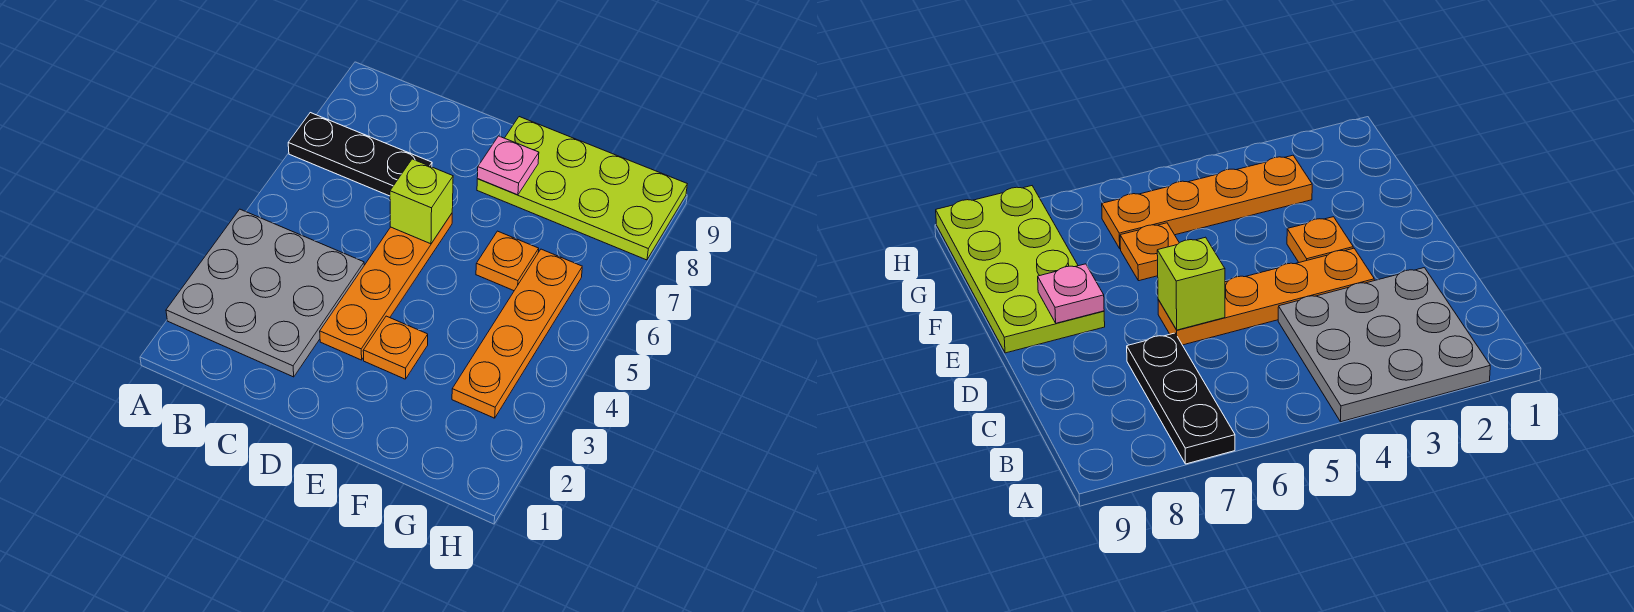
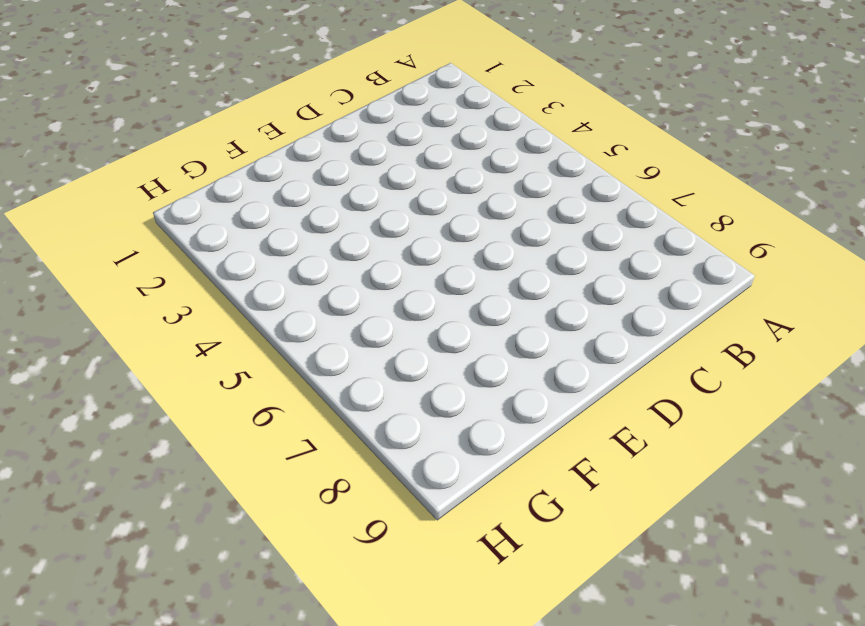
none -> grey plate A2:C4 level 1
none -> black plate A7:C7 level 1

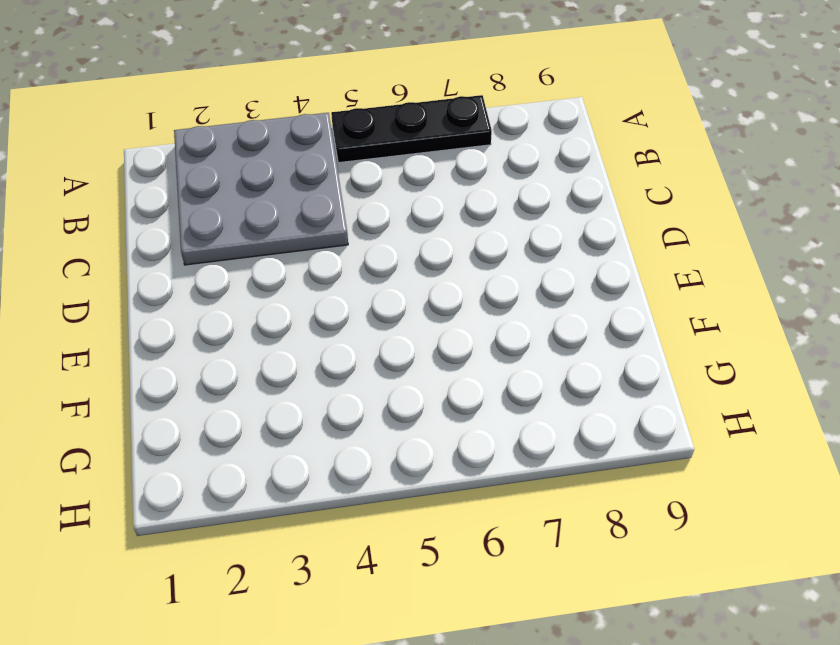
black plate A5:A7 level 1 -> black plate A7:C7 level 1
none -> orange plate D3:D6 level 1
none -> orange plate E3 level 1

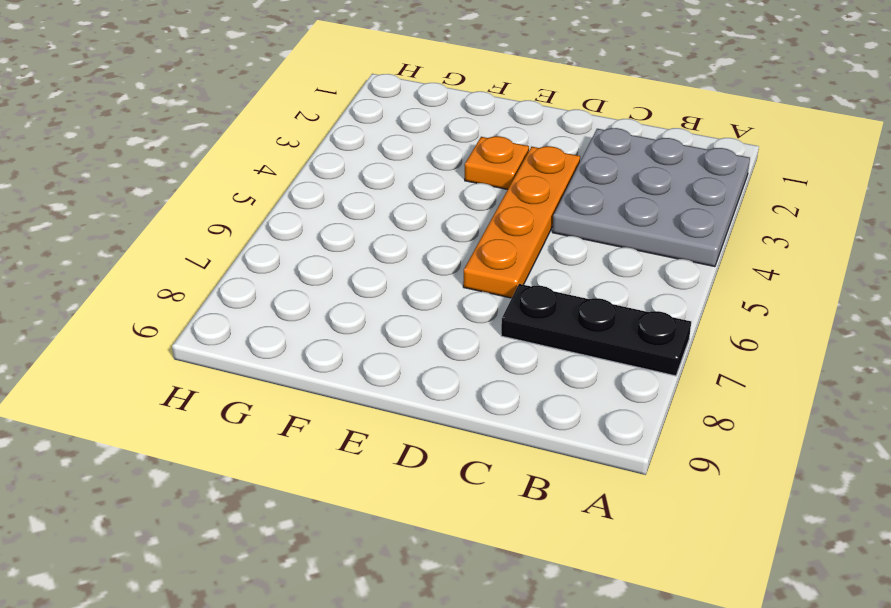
none -> lime plate E8:H9 level 1
none -> orange plate F6 level 1

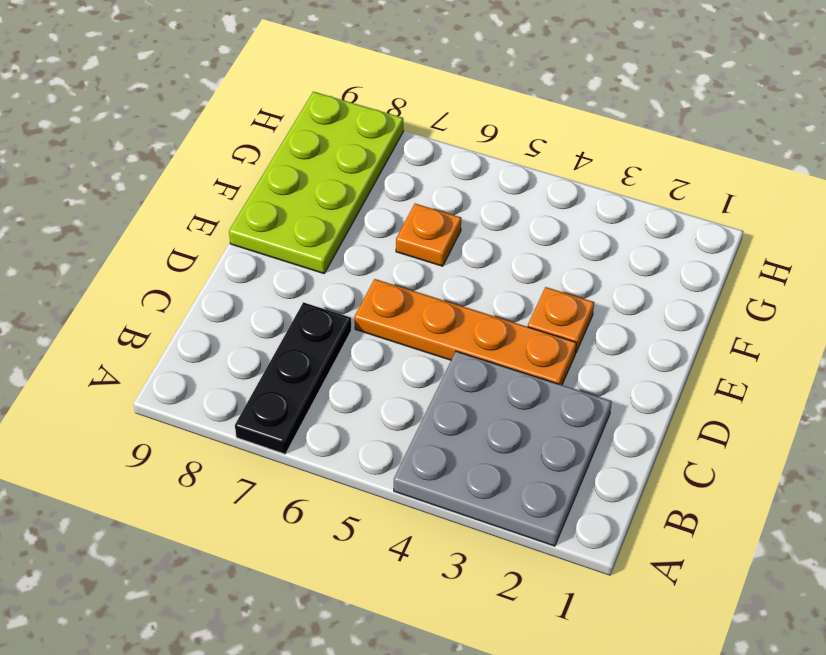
none -> orange plate G3:G6 level 1
none -> lime brick D6 level 2

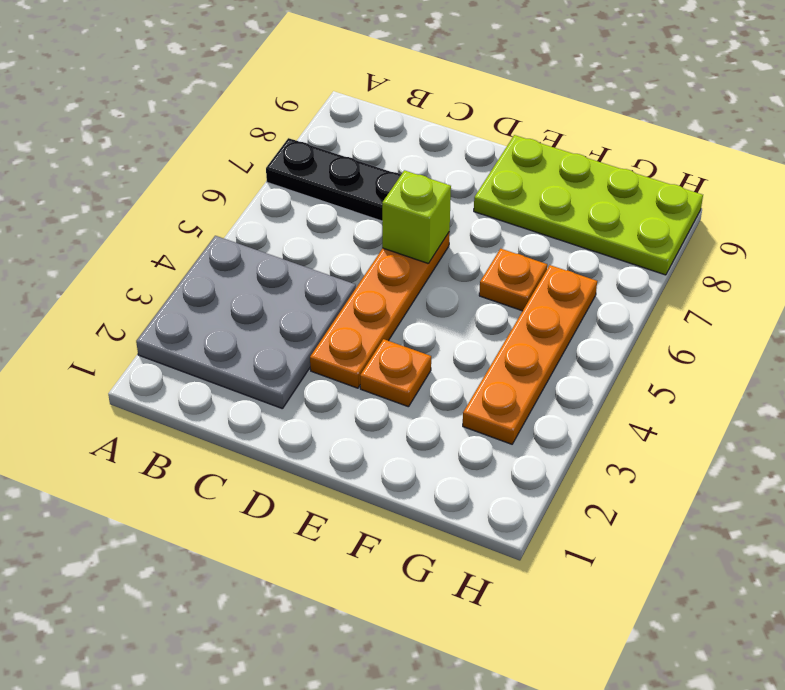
none -> pink plate E8 level 2

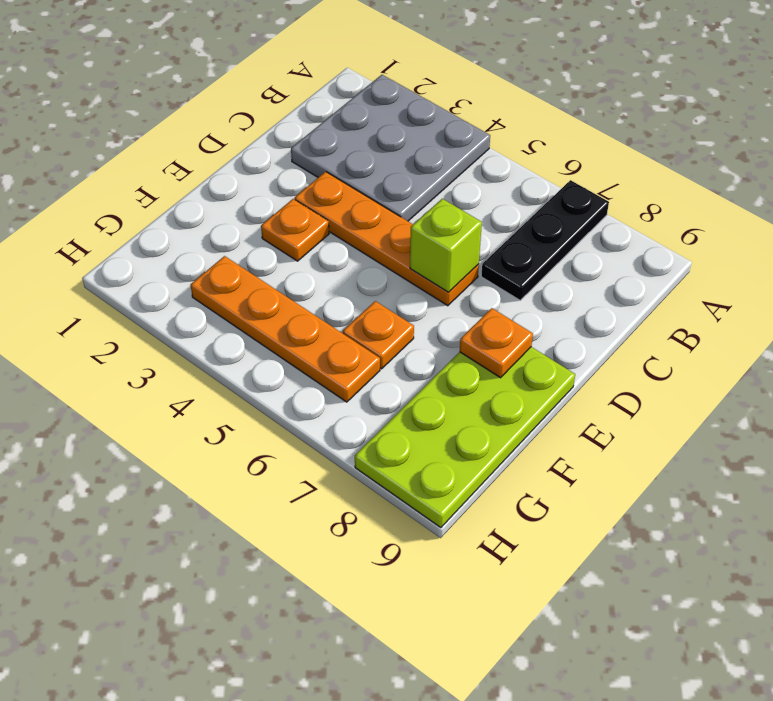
orange plate E8 level 2 -> pink plate E8 level 2

